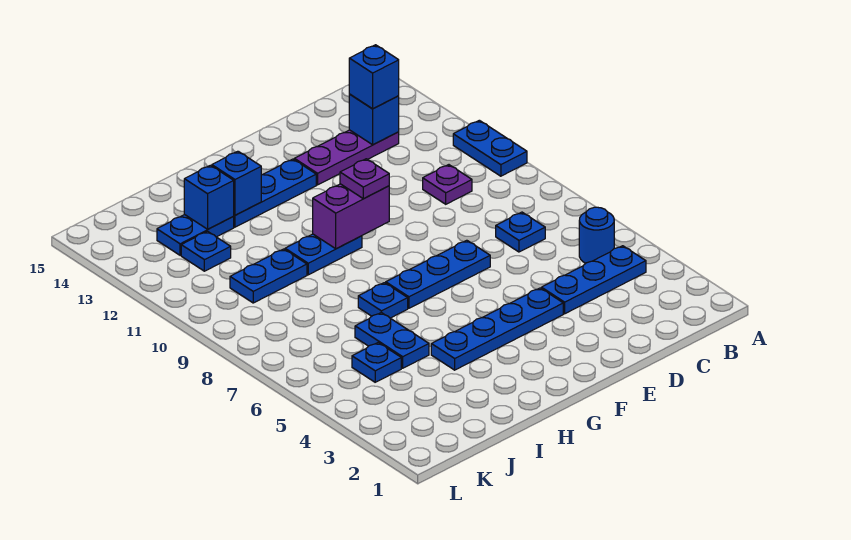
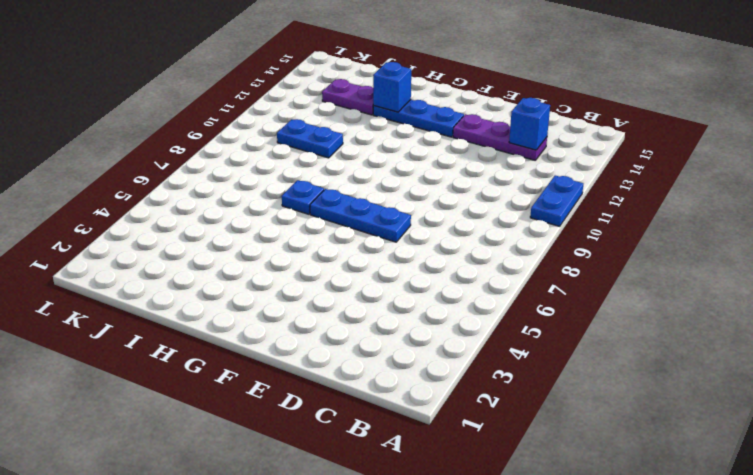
purple plate I13:J13 level 1 -> blue plate I13:J13 level 1
none -> blue plate B4:D4 level 1
none -> blue round brick B5 level 1
none -> blue plate C7 level 1

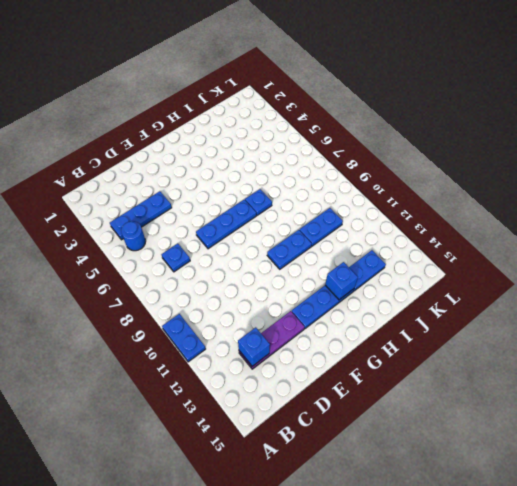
none -> purple plate C10 level 1
none -> blue plate E4:H4 level 1
none -> blue plate I5:I6 level 1

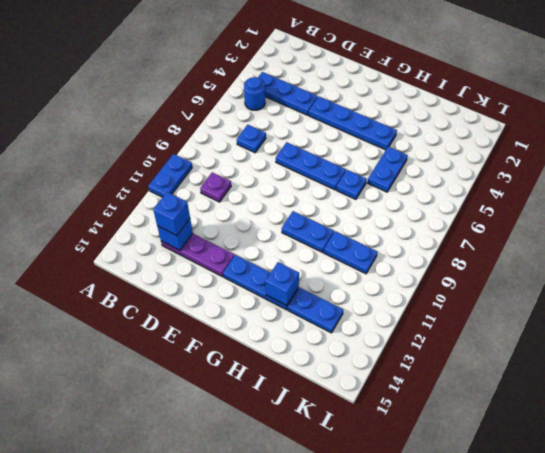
none -> blue plate J5 level 1
none -> blue plate J12 level 1
none -> purple brick F10:G10 level 2

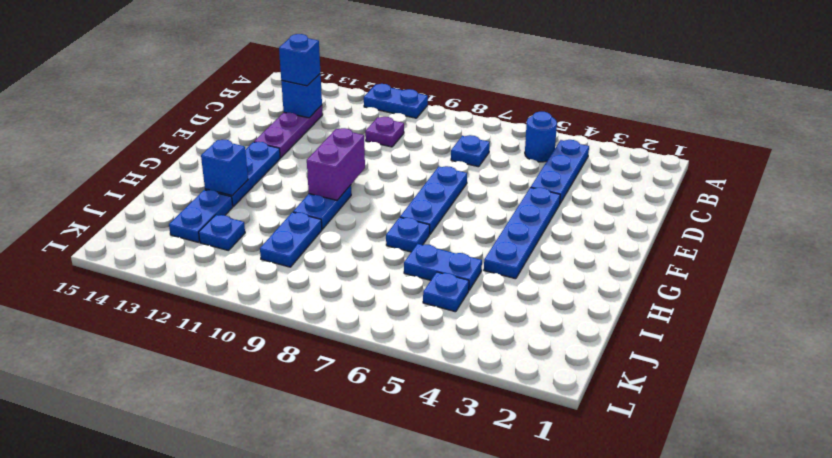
none -> blue brick I13 level 2
none -> purple plate F10 level 3

